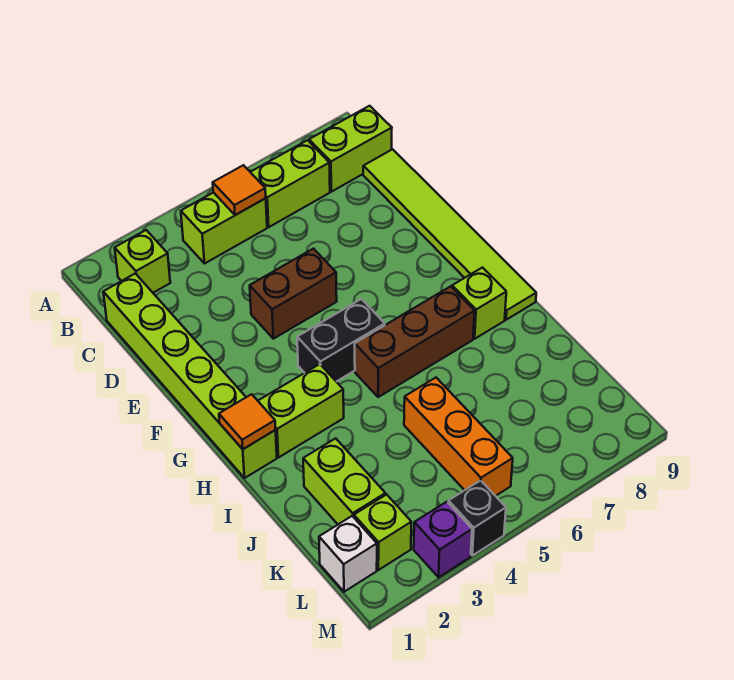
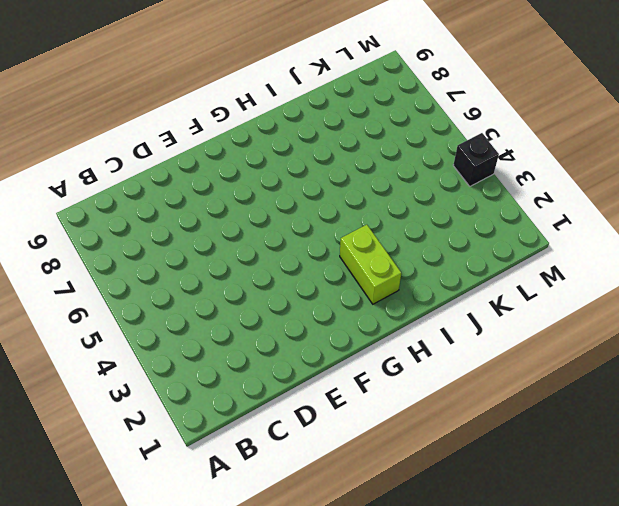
none -> lime brick B2 level 1
none -> lime brick B4:B5 level 1
none -> lime brick B6:B7 level 1

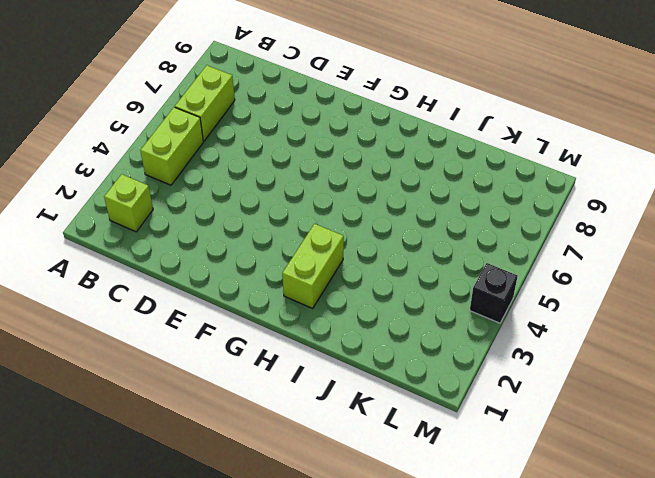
none -> lime brick B8:B9 level 1
none -> lime brick C1:H1 level 1
none -> lime tile C9:H9 level 1

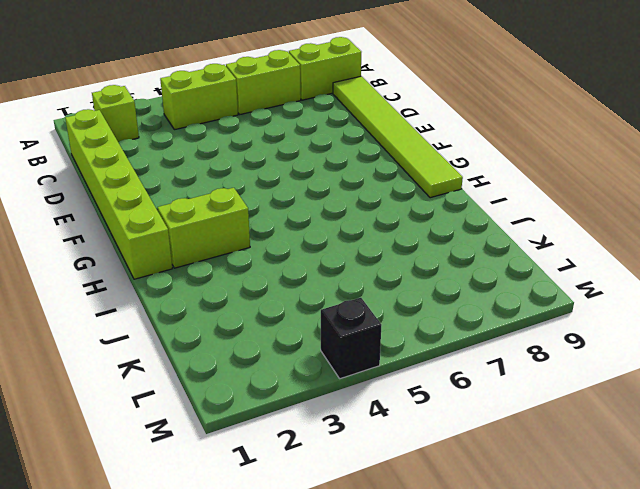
none -> brown brick E4:E5 level 1
none -> black brick G4:G5 level 1
none -> brown brick H5:H7 level 1

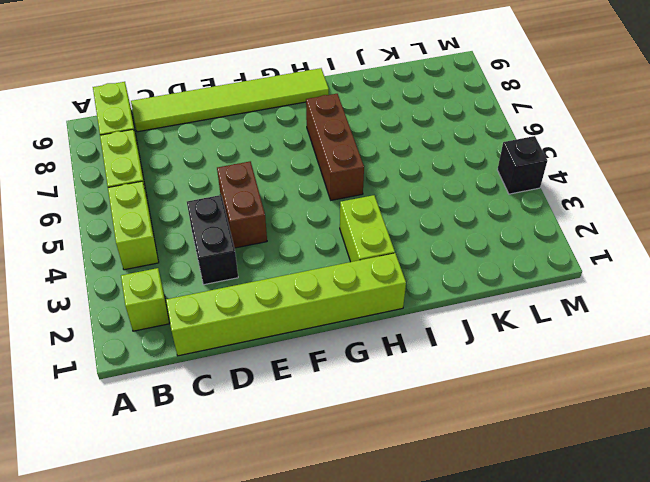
black brick D3:D4 level 1 -> black brick G4:G5 level 1
none -> lime brick H8 level 1
none -> lime brick J2:K2 level 1
none -> orange brick J5:L5 level 1

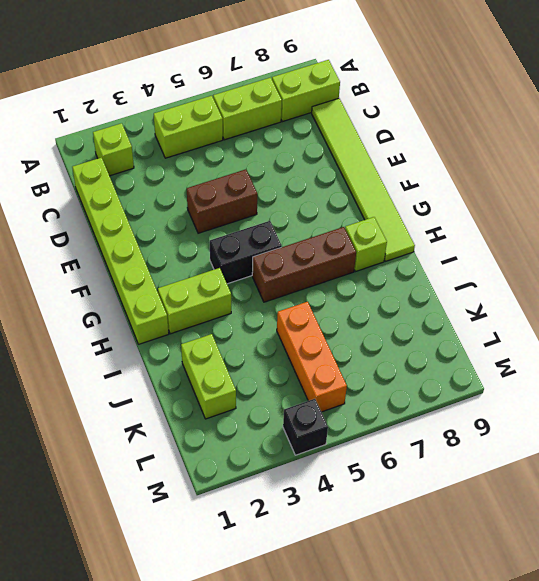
none -> white brick L1 level 1
none -> lime brick L2 level 1
none -> purple brick M3 level 1

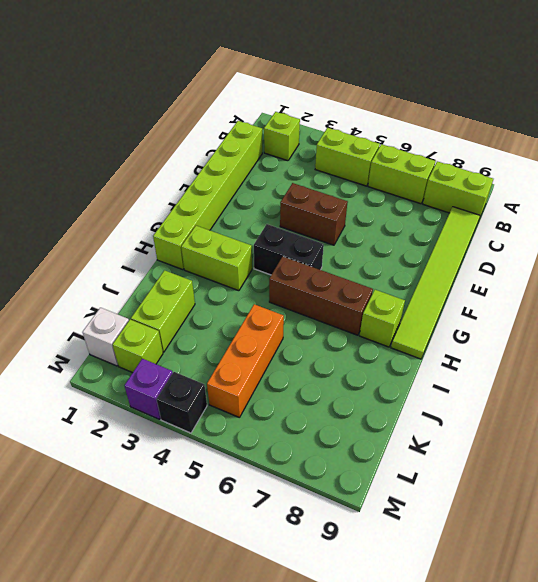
none -> orange tile B5 level 2
none -> orange tile H1 level 2

